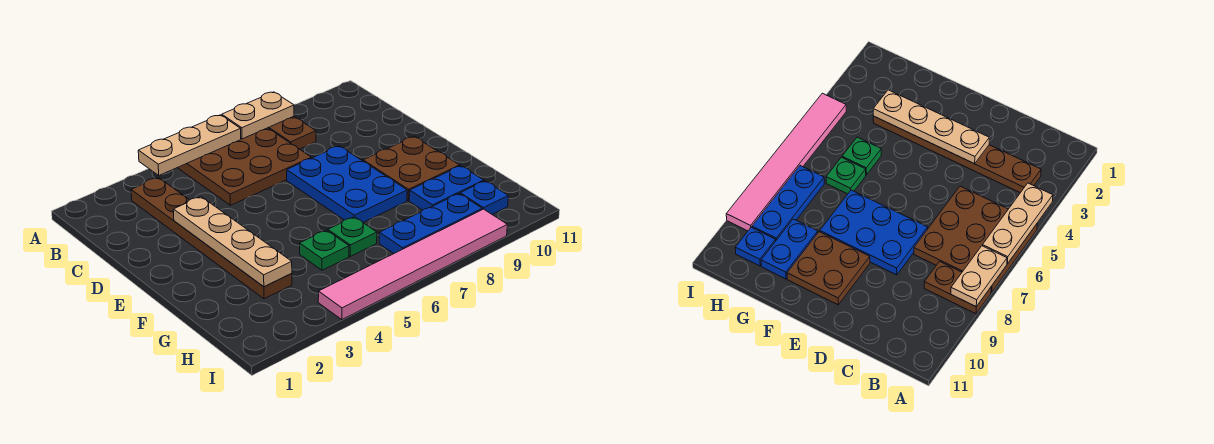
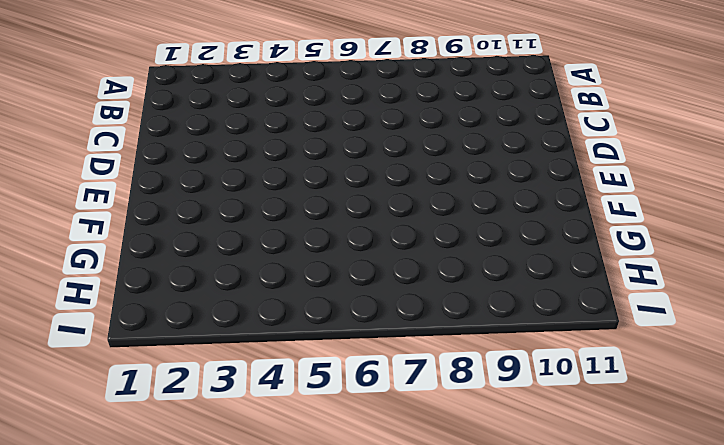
none -> brown plate A5:C7 level 1
none -> brown plate A8:B8 level 1
none -> brown plate B3:G3 level 1

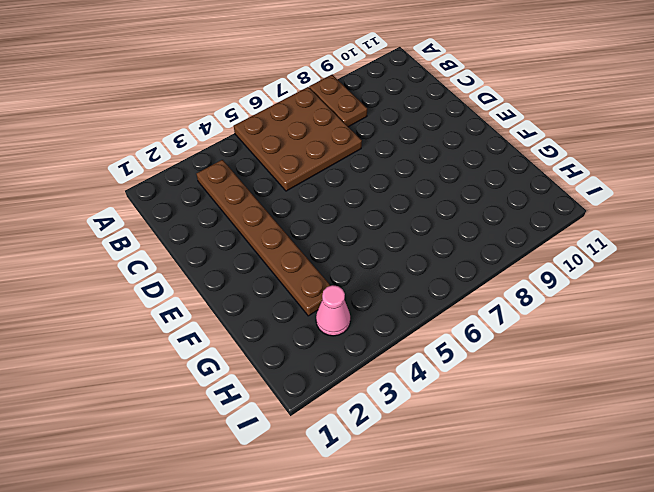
pink cone H3 level 1 -> none
none -> blue plate D7:F8 level 1
none -> brown plate E9:F10 level 1
none -> green plate G5 level 1

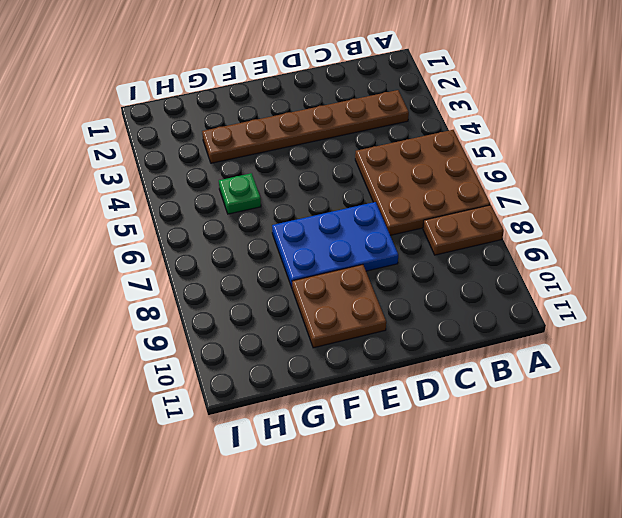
none -> green plate G6 level 1
none -> blue plate G9:G10 level 1
none -> blue plate H7:H9 level 1

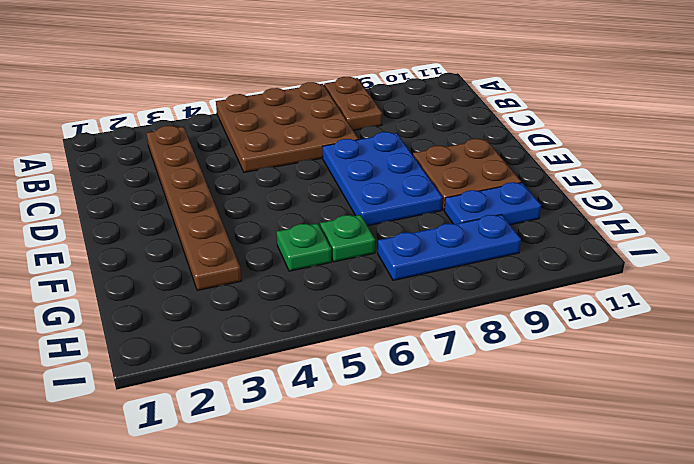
none -> blue plate H10 level 1
none -> pink tile I4:I9 level 1
none -> tan plate A4:A6 level 2

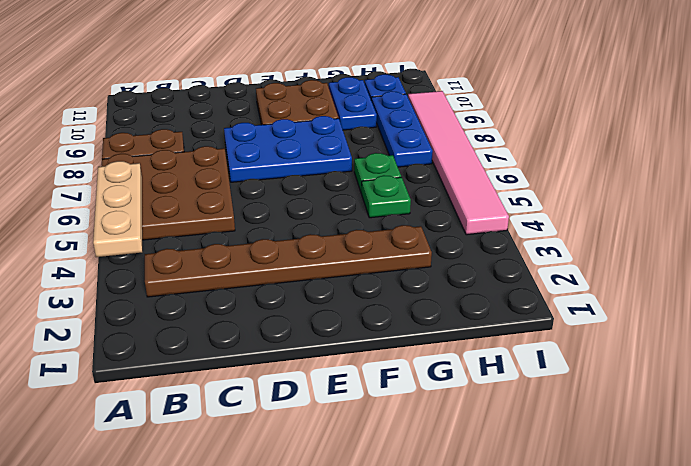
none -> tan plate A7:A8 level 2
none -> tan plate D3:G3 level 2

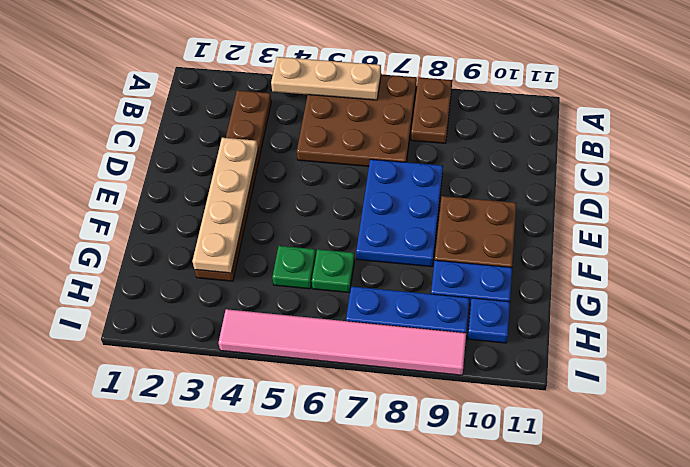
none -> tan plate A7:A8 level 2

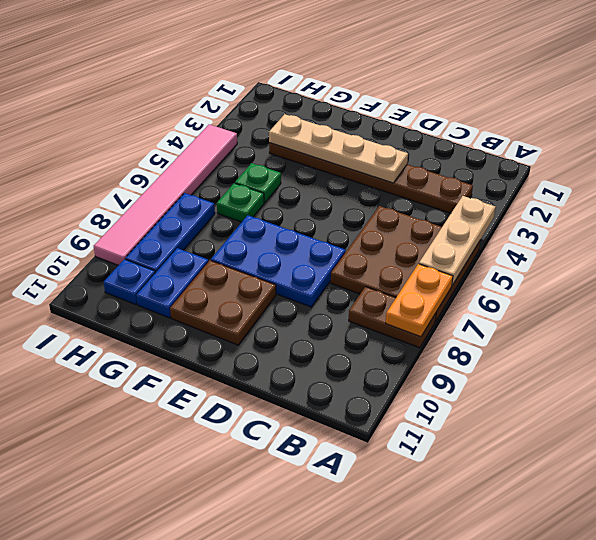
orange plate A7:A8 level 2 -> tan plate A7:A8 level 2

